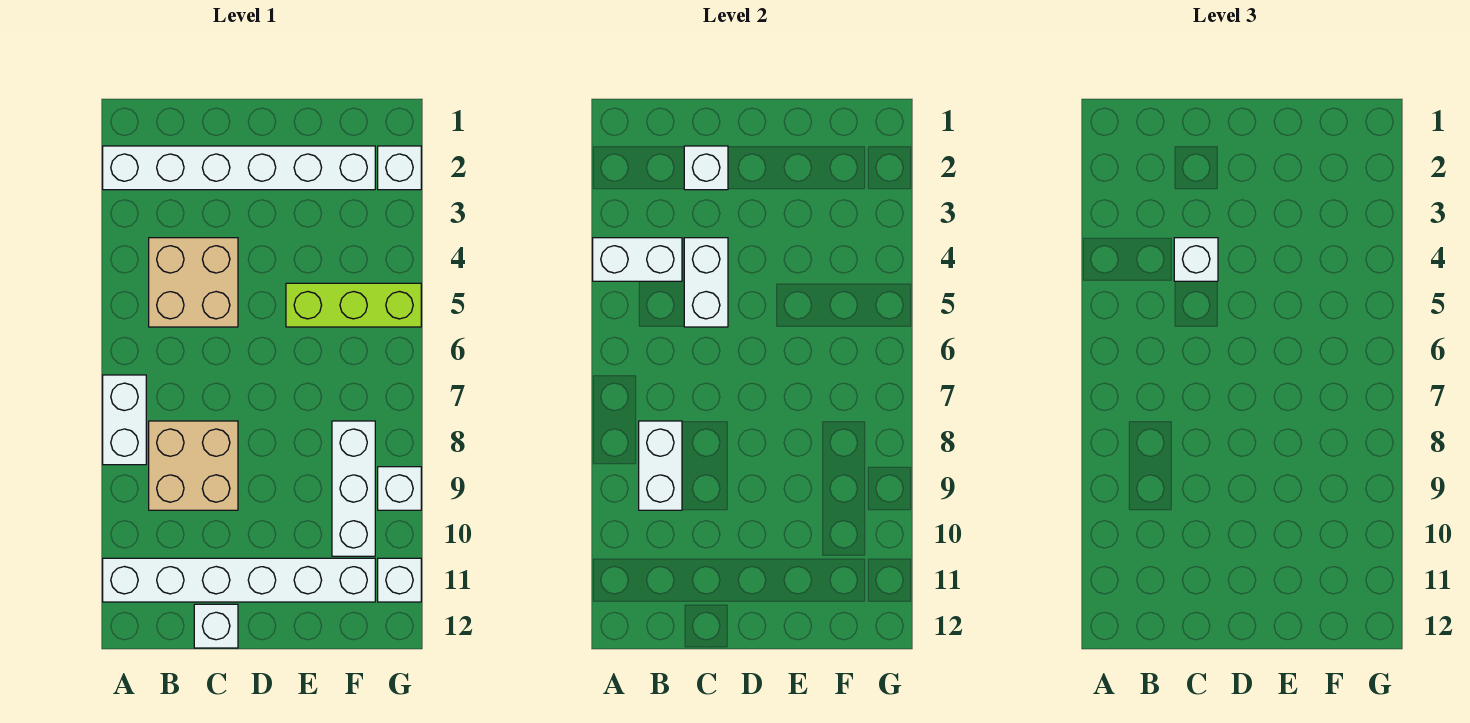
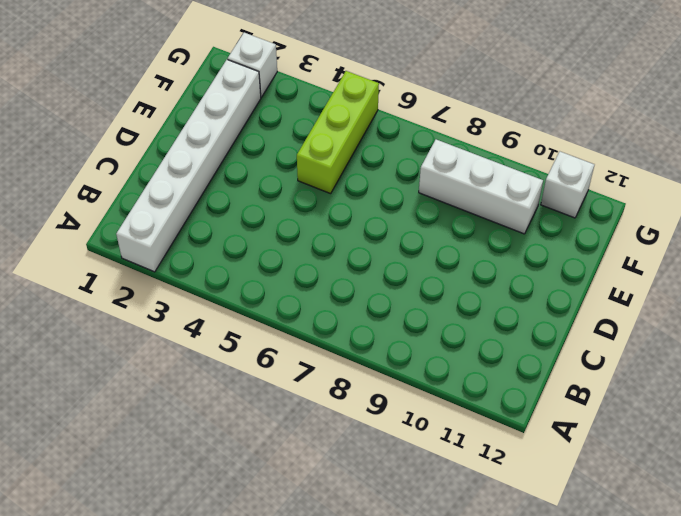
none -> white brick A7:A8 level 1
none -> white brick A11:F11 level 1
none -> tan brick B4:C5 level 1

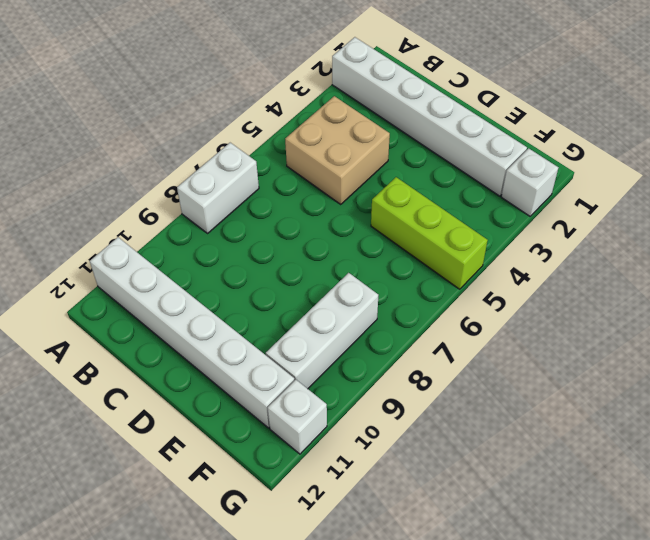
none -> tan brick B8:C9 level 1
none -> white brick C12 level 1
none -> white brick G9 level 1

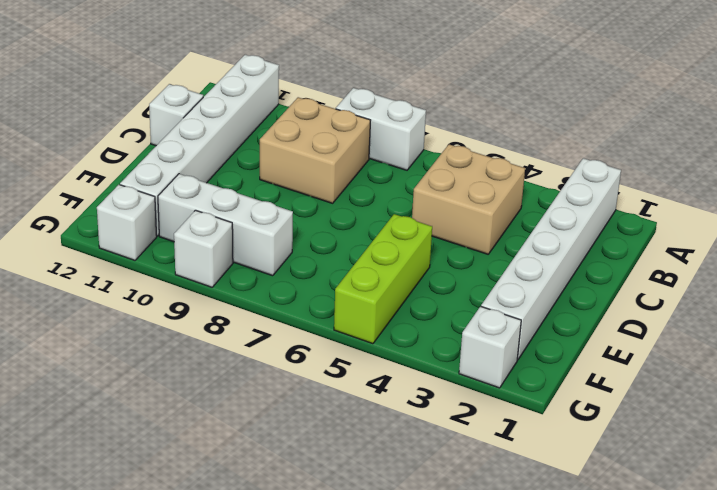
none -> white brick A4:B4 level 2
none -> white brick B8:B9 level 2
none -> white brick C2 level 2

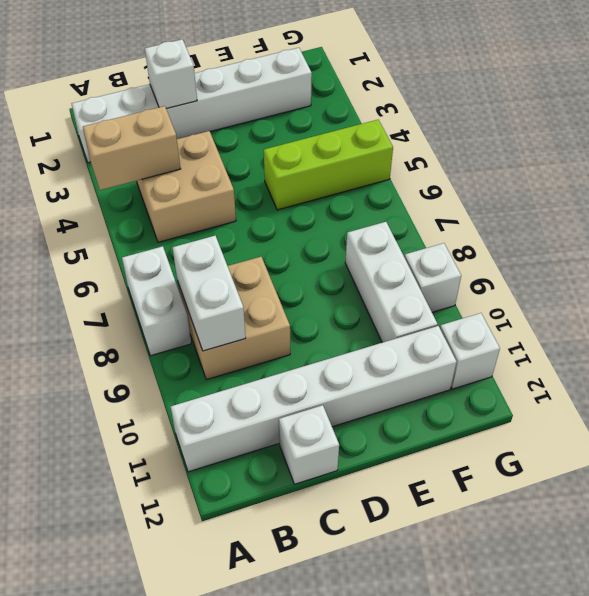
tan brick A4:B4 level 2 -> white brick A4:B4 level 2
none -> white brick G2 level 1
none -> white brick C4:C5 level 2
none -> white brick C4 level 3

